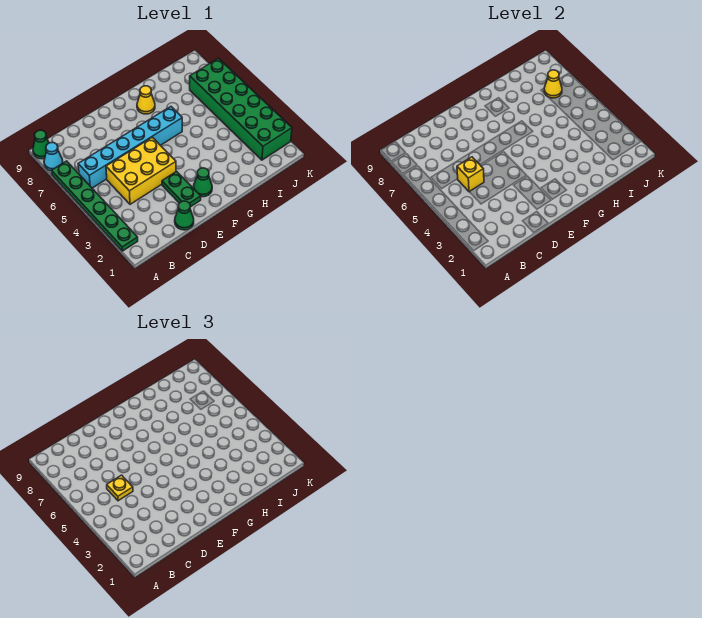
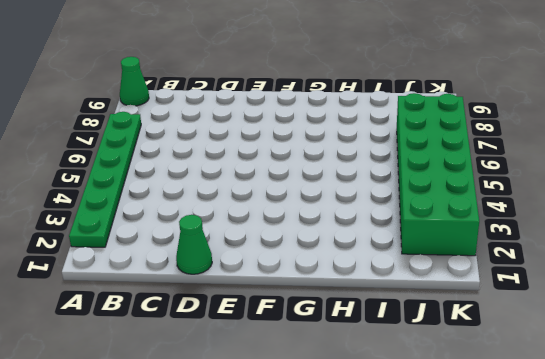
none -> cyan cone A8 level 1
none -> cyan brick B6:G6 level 1
none -> yellow brick C4:E5 level 1

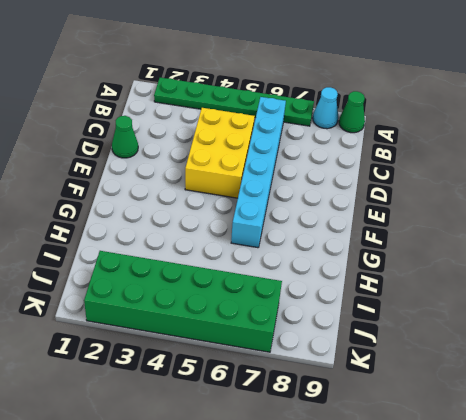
none -> green plate E2:E3 level 1
none -> green cone F2 level 1
none -> yellow cone G8 level 1

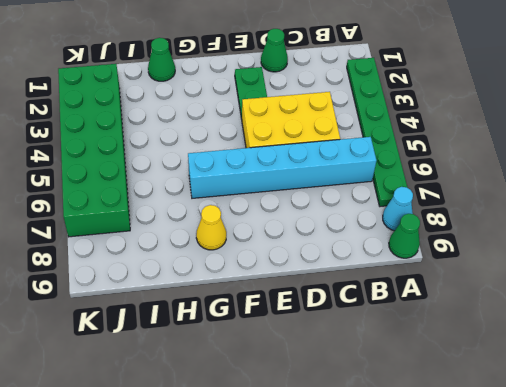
green cone H1 level 1 -> green cone F2 level 1
none -> yellow brick C5 level 2
none -> yellow cone J7 level 2
none -> yellow plate C5 level 3

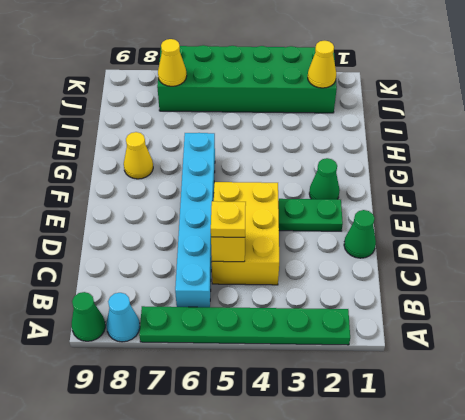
yellow cone J2 level 2 -> none

